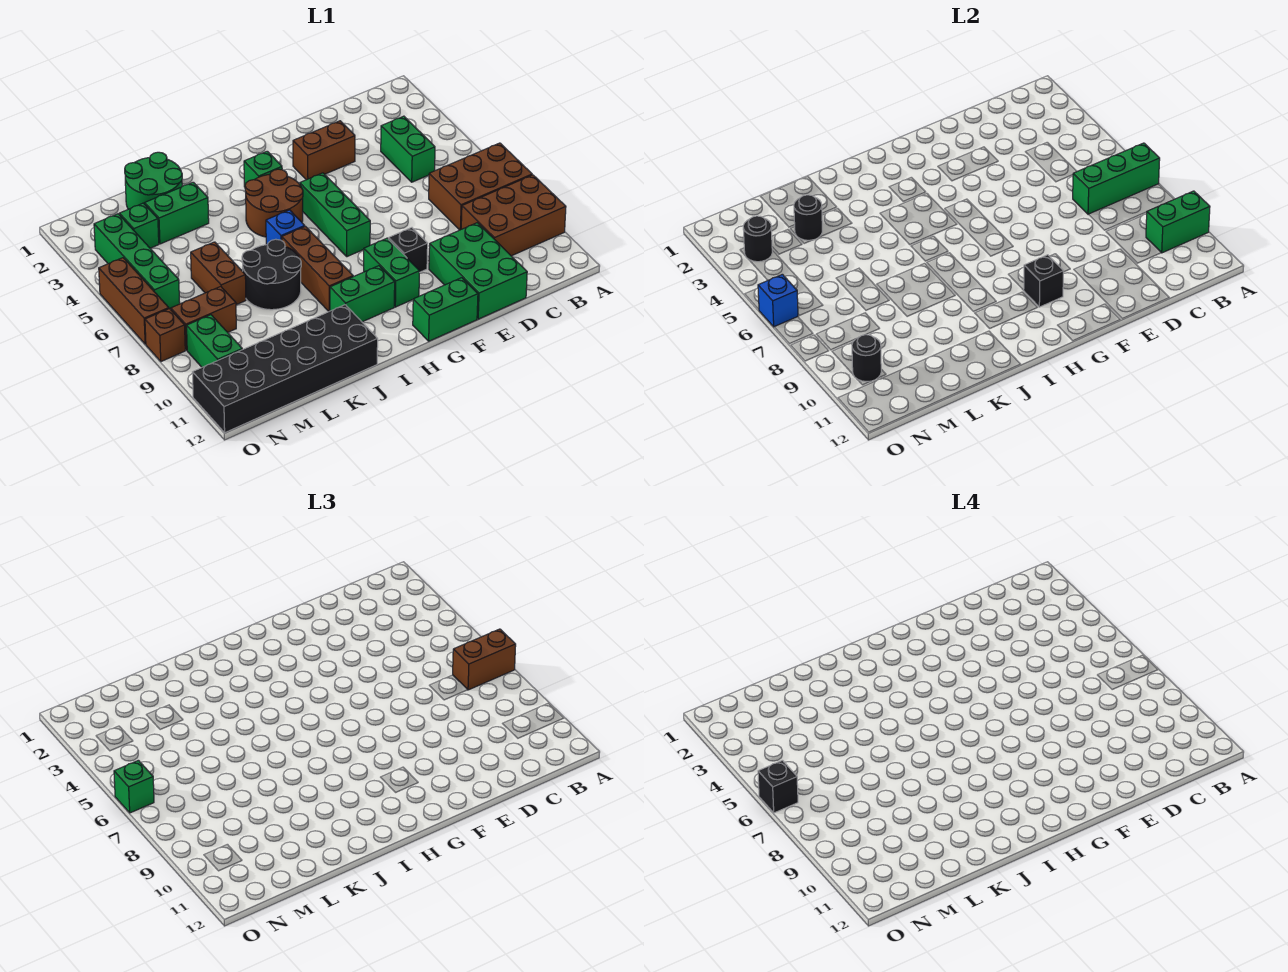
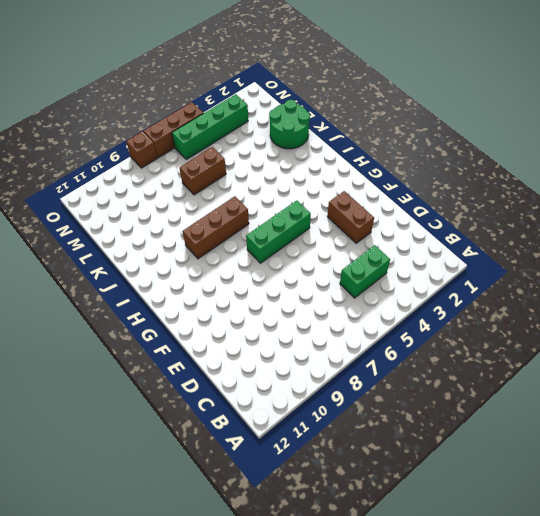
none -> brown brick A7:C8 level 1
none -> brown brick A9:C10 level 1
none -> green brick D10:E12 level 1
none -> black brick F9 level 1

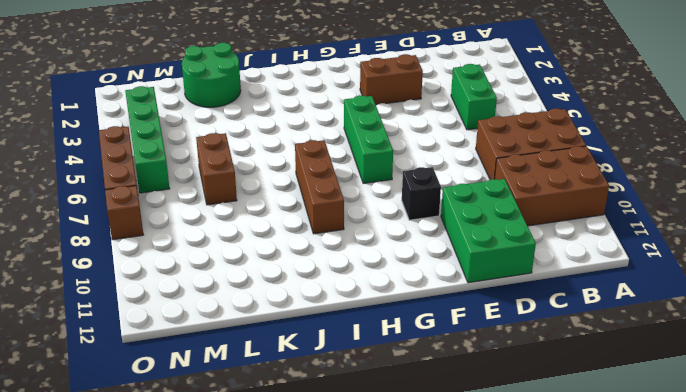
none -> green brick F12:G12 level 1
none -> green brick G9:G10 level 1
none -> green brick H3 level 1
none -> brown round brick H4:I5 level 1

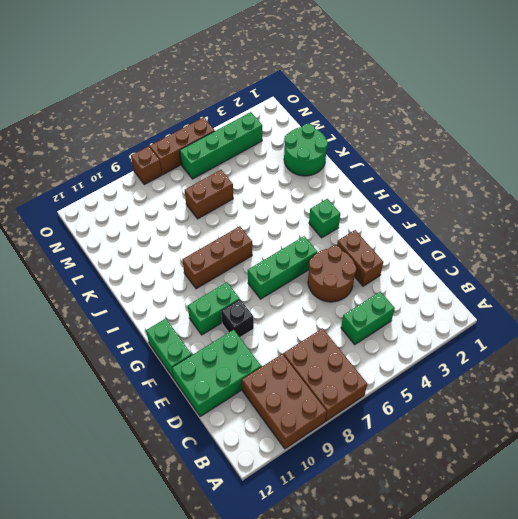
brown round brick E4:F5 level 1 -> brown round brick H4:I5 level 1
none -> green brick H10:I10 level 1
none -> blue brick I6 level 1
none -> black round brick J7:K8 level 1
none -> black brick J11:O12 level 1

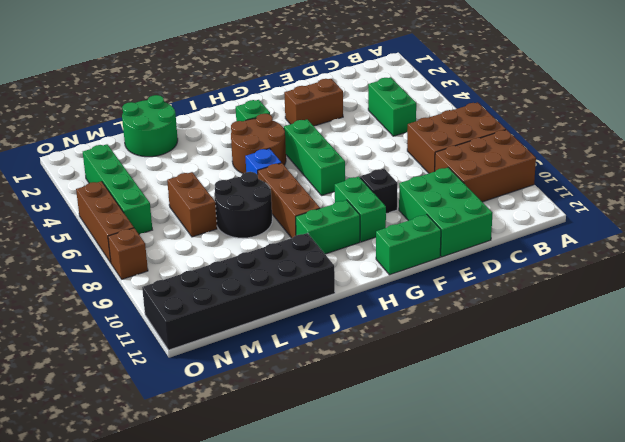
none -> green brick K3:L3 level 1
none -> green brick M3 level 1
none -> brown brick M8:N8 level 1
none -> green brick N9:N10 level 1

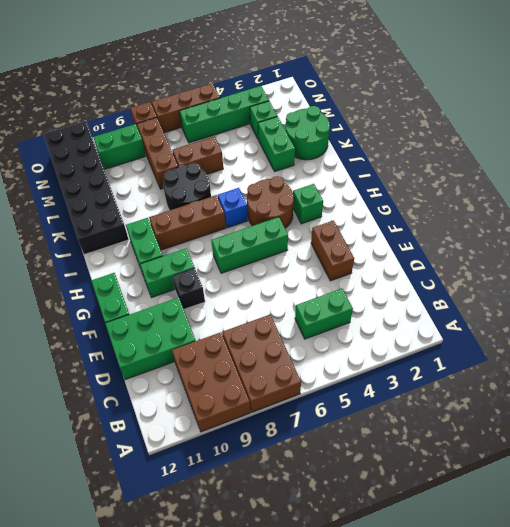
brown brick L8:N8 level 1 -> brown brick M8:N8 level 1
none -> green brick A7:C7 level 2
none -> green brick A10:B10 level 2
none -> black brick G10 level 2
none -> black round brick L3 level 2

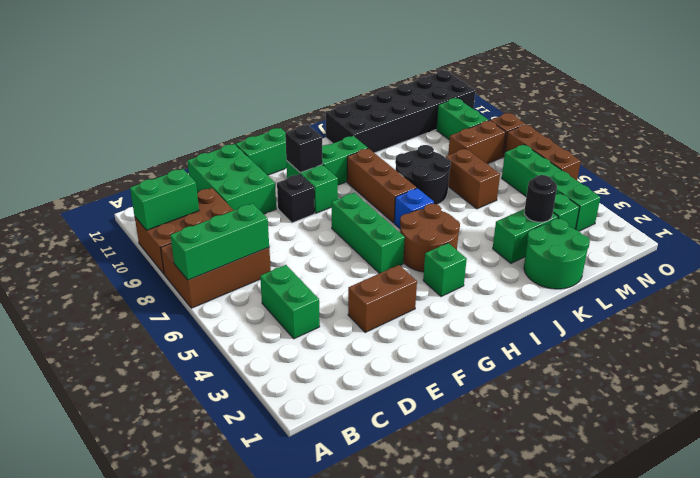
none -> black round brick N3 level 2
none -> black round brick N10 level 2
none -> blue brick O6 level 2
none -> brown brick A7:B7 level 3

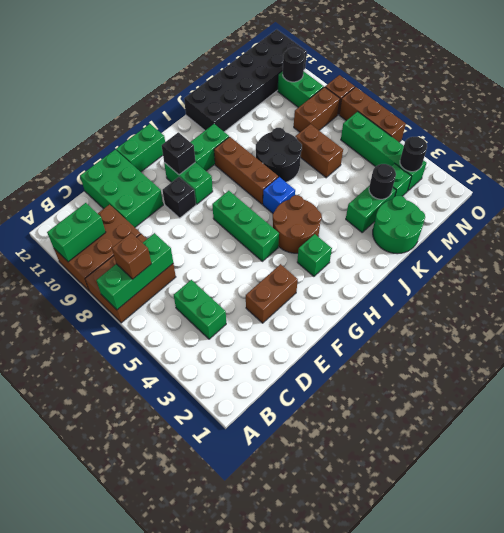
brown brick B7 level 3 -> brown brick A7:B7 level 3
none -> blue brick O6 level 2
none -> green brick O6 level 3
none -> black brick O6 level 4

